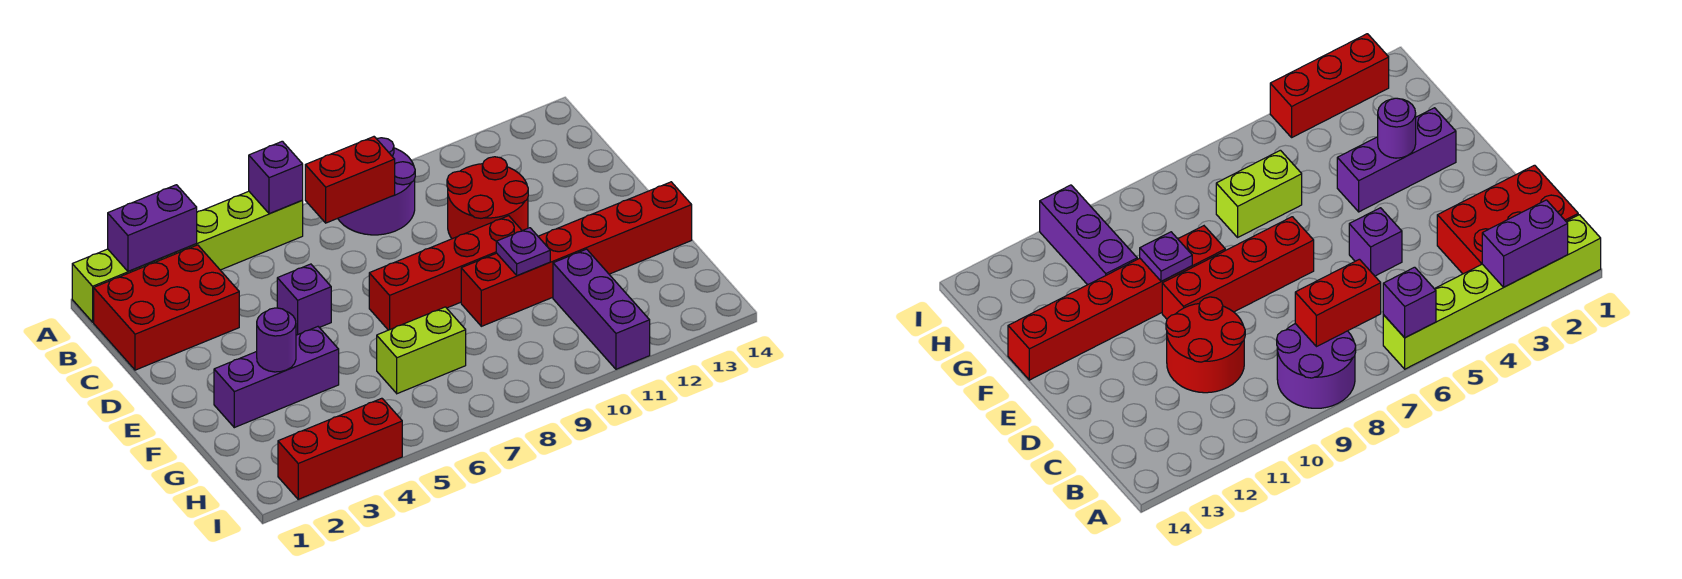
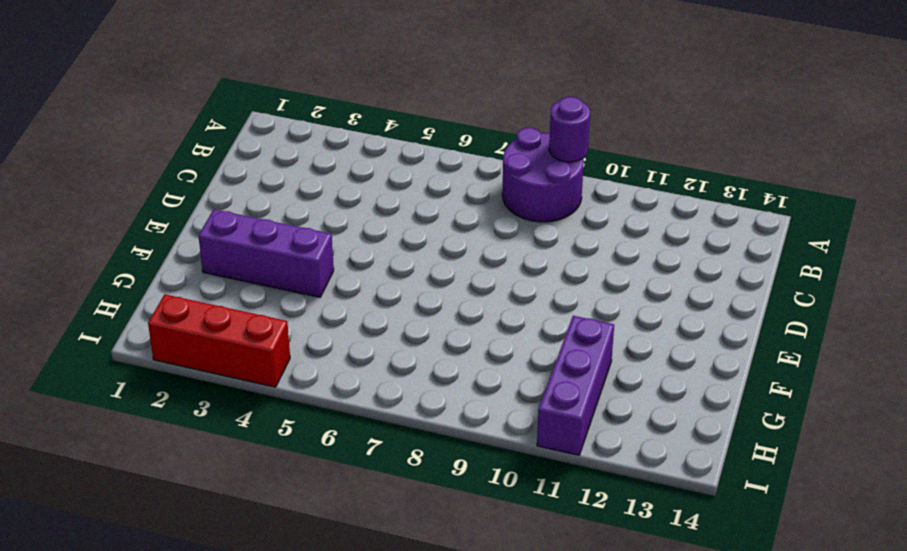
purple round brick A9 level 2 -> purple round brick F3 level 2
none -> lime brick A1:A6 level 1
none -> red brick B1:C3 level 1
none -> red round brick C10:D11 level 1

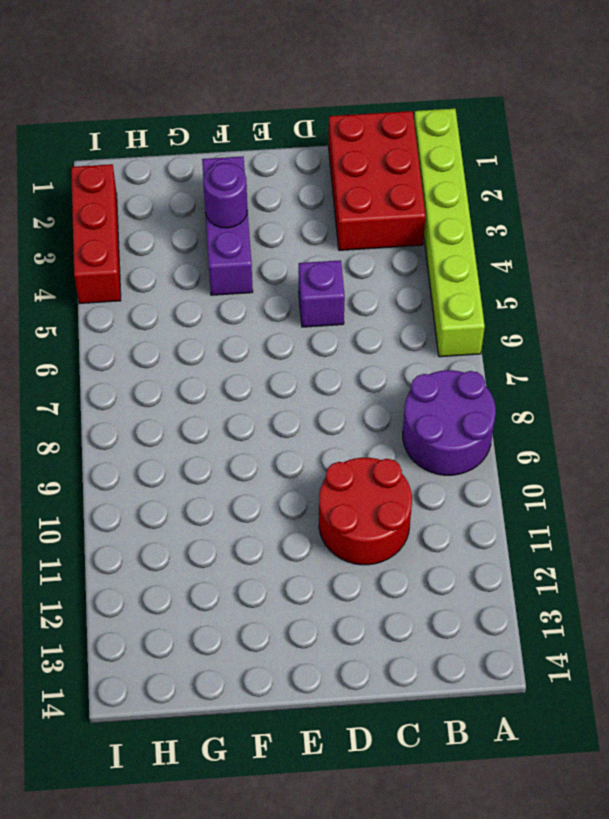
none -> red brick E7:E10 level 1
none -> red brick F9:F14 level 1
none -> lime brick G6:G7 level 1

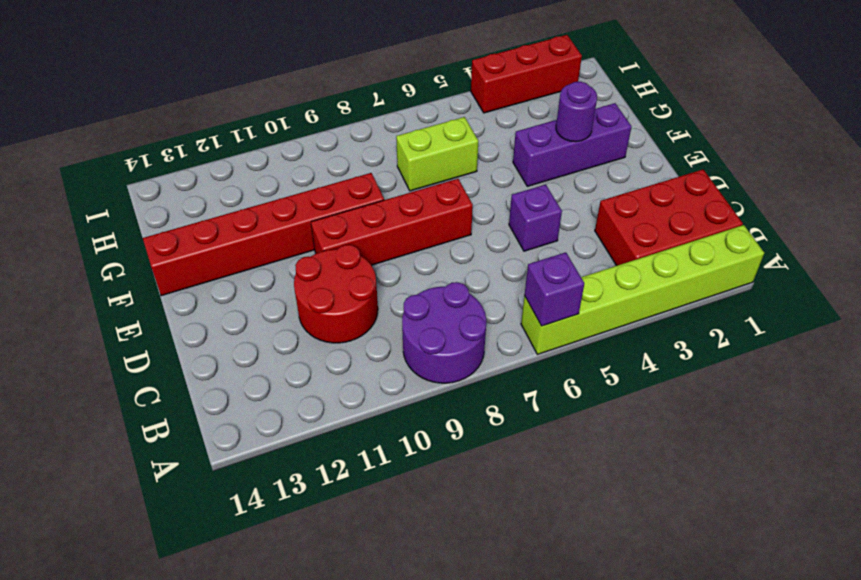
none -> purple brick G11:I11 level 1
none -> purple brick A2:A3 level 2
none -> red brick B7:B8 level 2

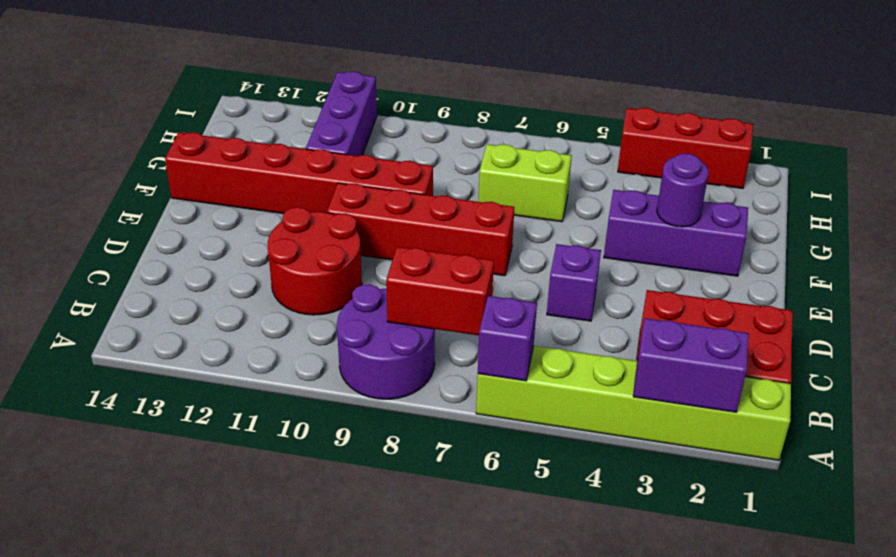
none -> purple plate F10 level 2

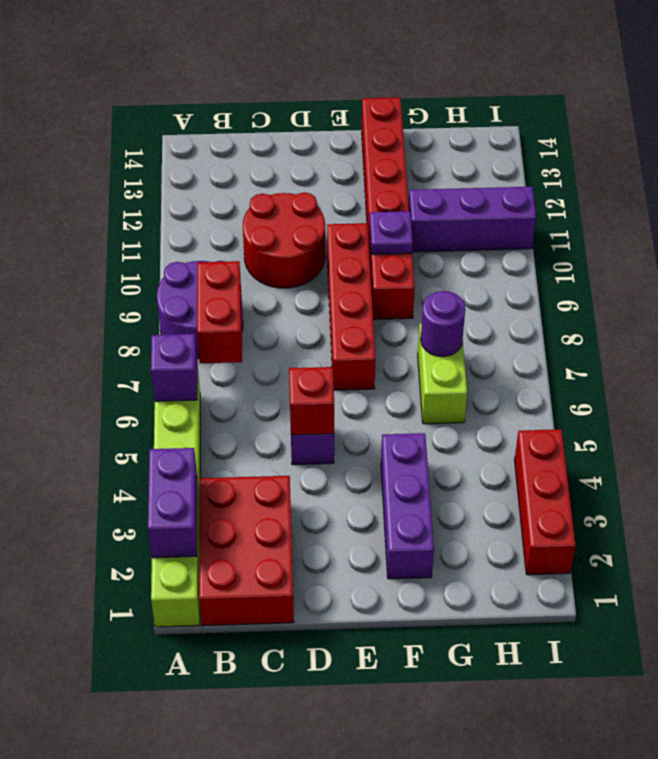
red brick D5 level 2 -> none
purple round brick G7 level 2 -> purple round brick F3 level 2

